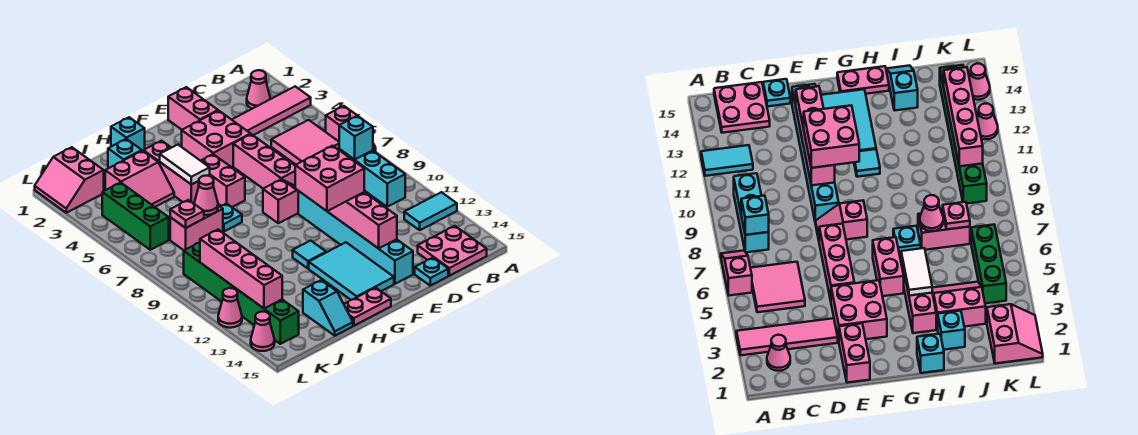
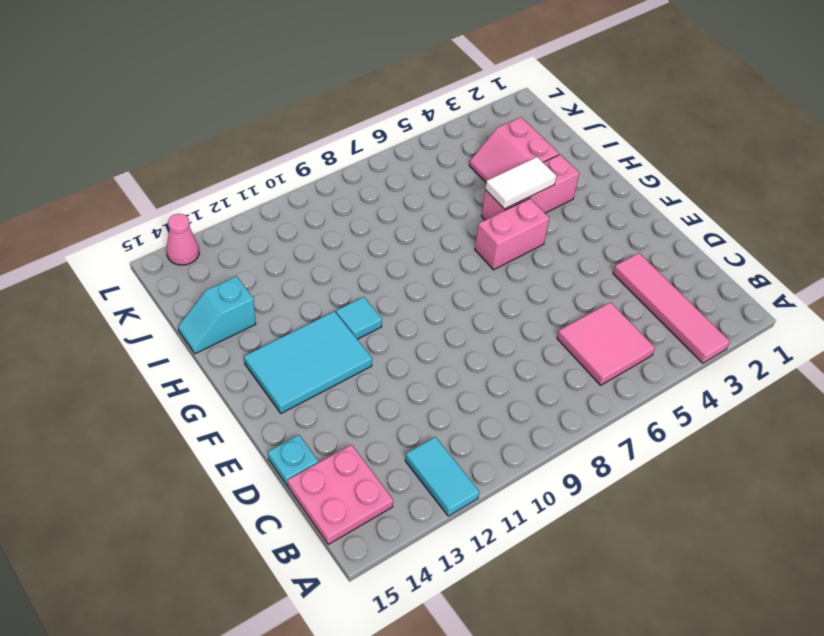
none -> pink slope A6:A7 level 1 top 6
none -> pink cone B2 level 1
none -> cyan brick B8:B10 level 1
none -> pink brick E1:E2 level 1

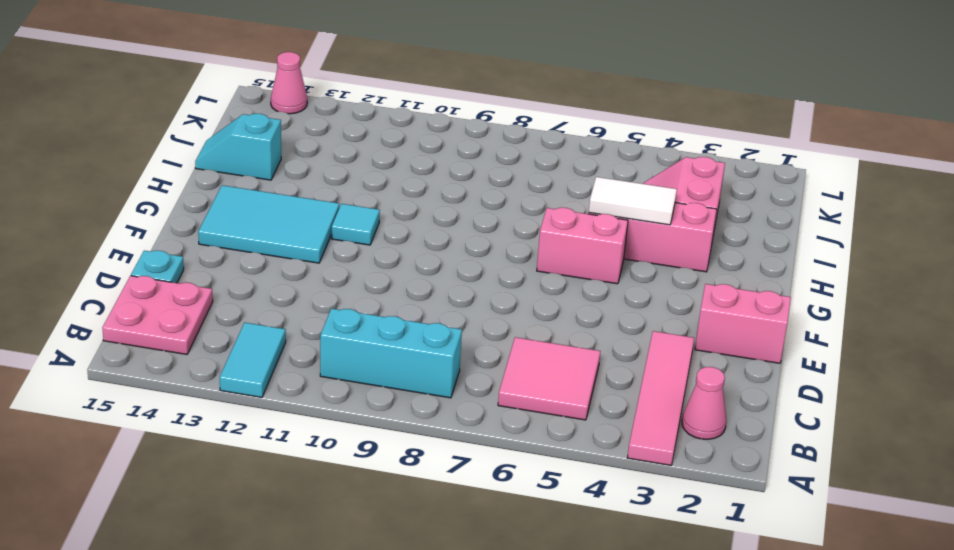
none -> pink slope A6:A7 level 1 top 6
none -> pink brick E3:F4 level 1
none -> pink brick E5:E7 level 1
none -> pink slope E8:F8 level 1 top F

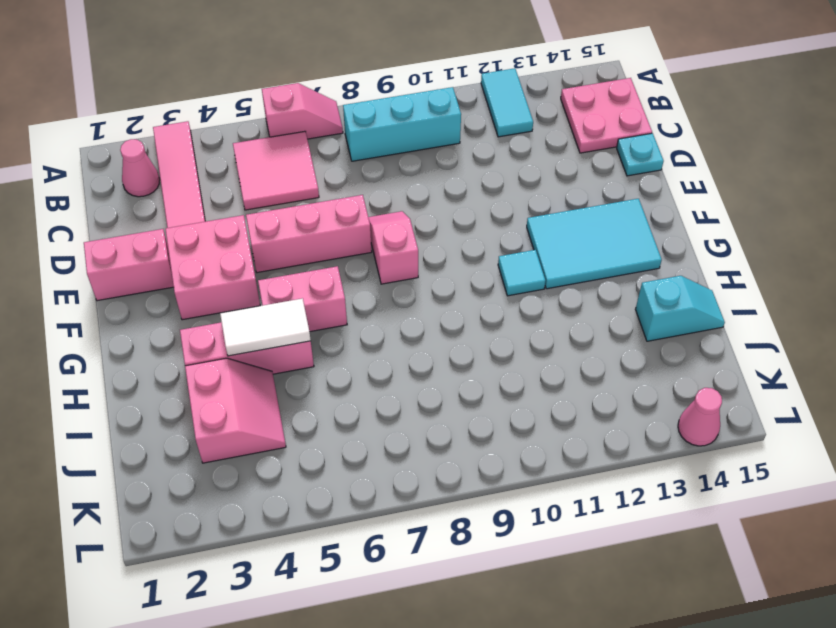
none -> cyan brick E9:E14 level 1
none -> pink plate G15:H15 level 1
none -> cyan brick H1 level 1
none -> cyan plate H7 level 1

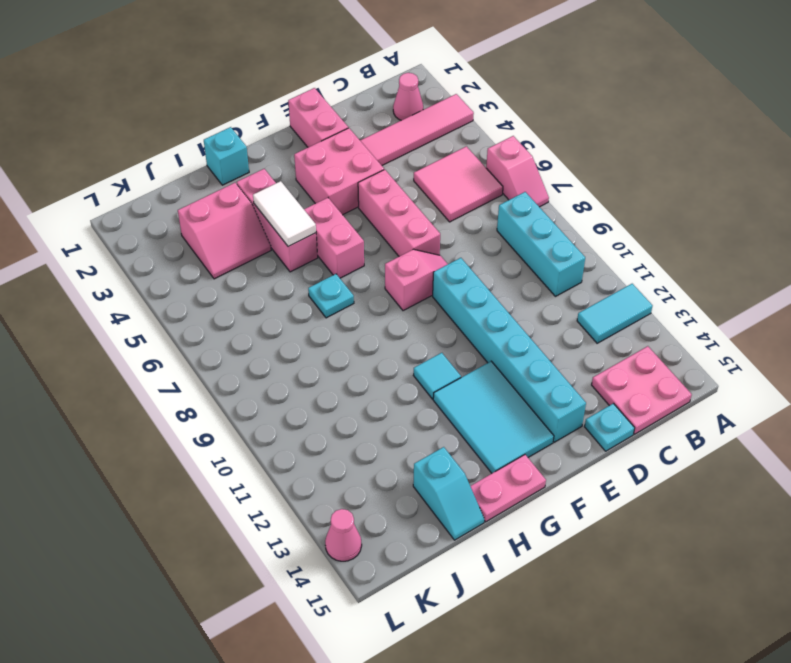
none -> cyan brick I2 level 1
none -> pink brick I7:J7 level 1
none -> pink slope K1:L2 level 1 top K
none -> green brick K4:K6 level 1

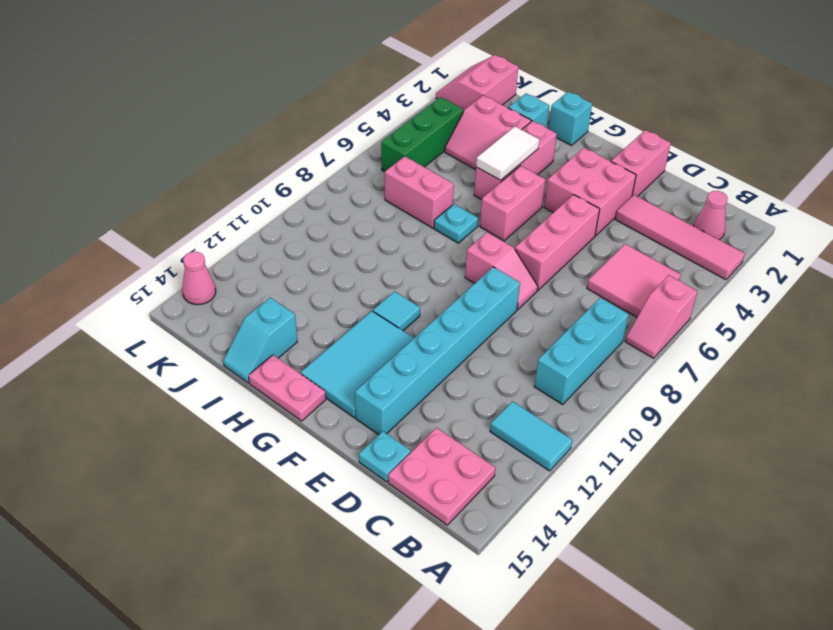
none -> green brick K9:K14 level 1
none -> pink cone L12 level 1
none -> cyan brick B8 level 2
none -> pink brick E10:E13 level 2

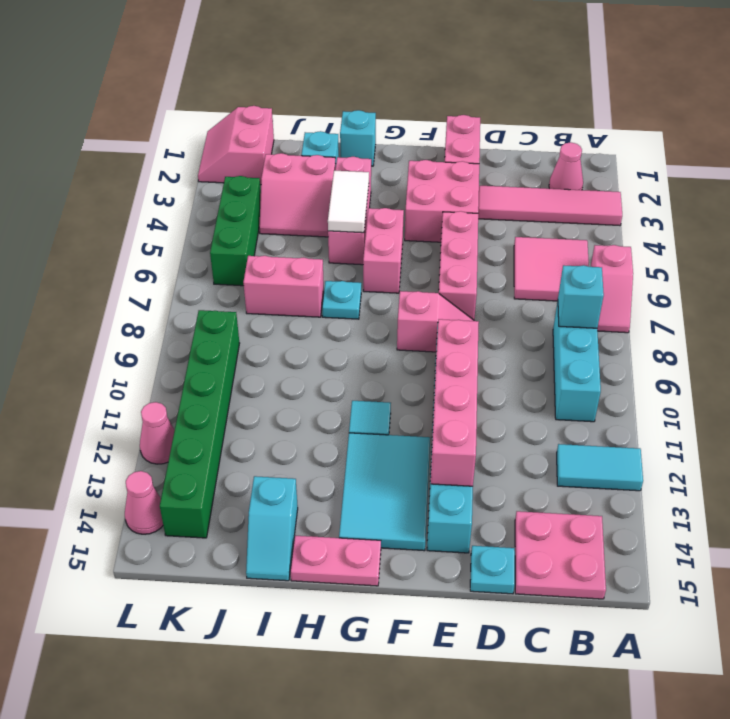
none -> pink cone I7 level 2
none -> pink plate J7 level 2
none -> pink brick K10:K13 level 2
none -> pink brick E10:F11 level 3

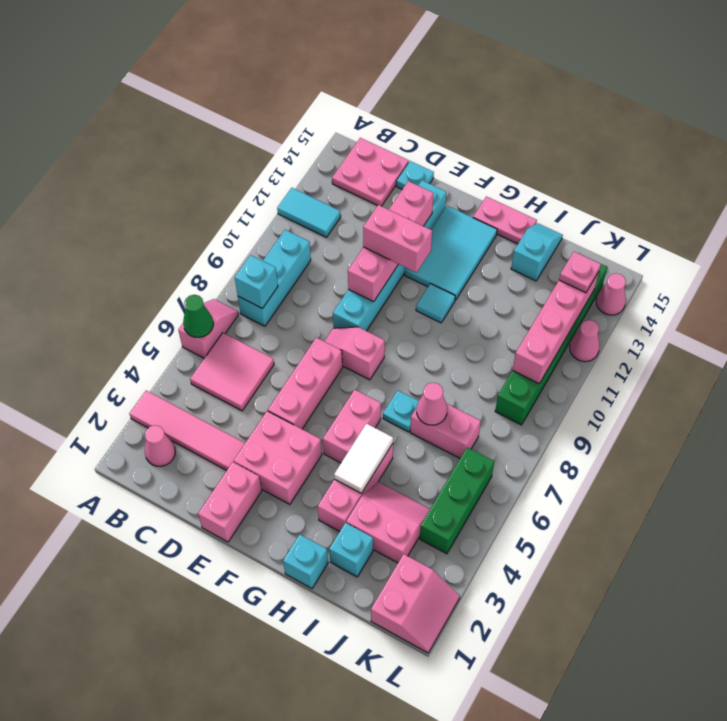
green cone A6 level 2 -> none
pink brick E11:F11 level 3 -> pink brick E10:F11 level 3
pink plate K13 level 3 -> pink plate J7 level 2

